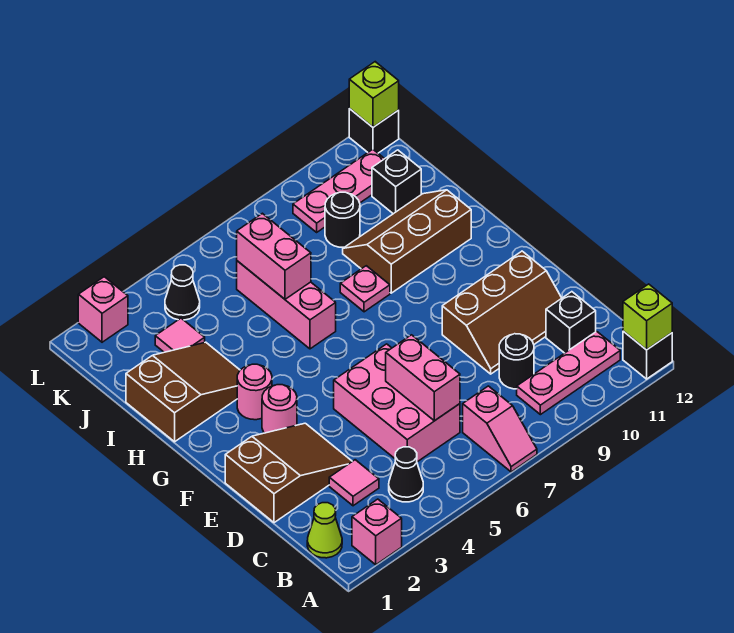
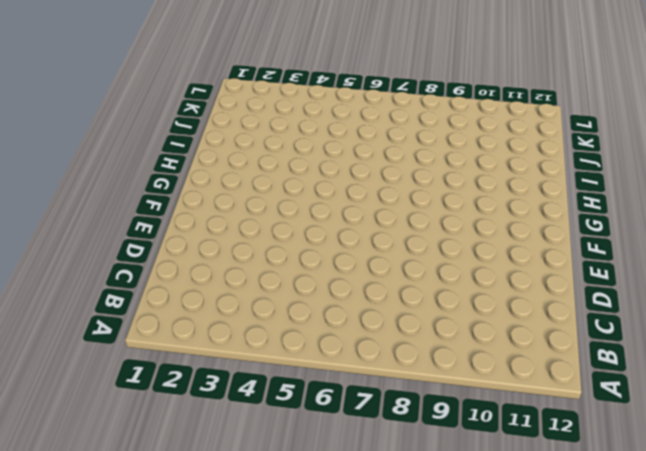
none -> pink brick A2 level 1
none -> pink slope A7:B7 level 1 top B
none -> black brick A12 level 1

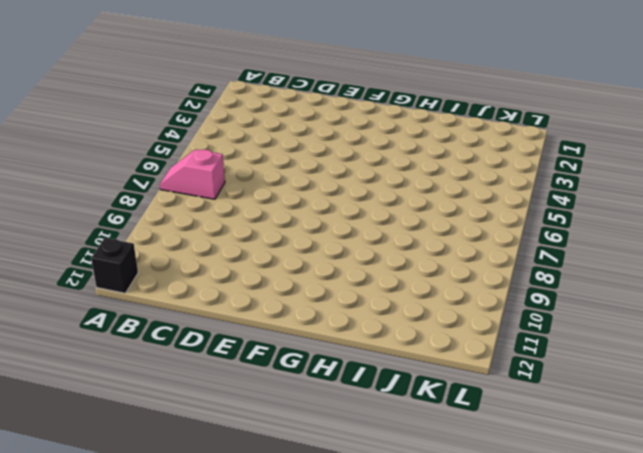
none -> pink brick A2 level 1
none -> lime cone B1 level 1
none -> black cone B4 level 1

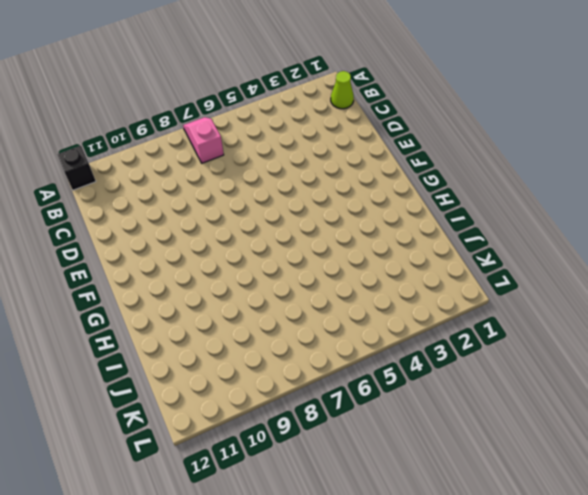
none -> pink brick A2 level 1
none -> black cone B4 level 1
none -> pink plate B9:B11 level 1

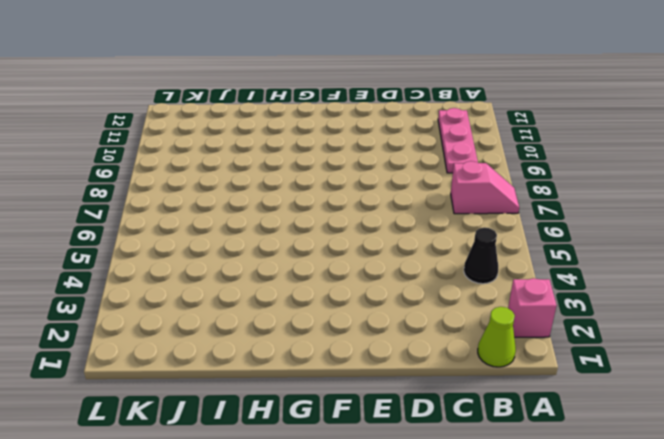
none -> black brick A12 level 1
none -> pink tile C3 level 1
none -> pink brick C5:E6 level 1

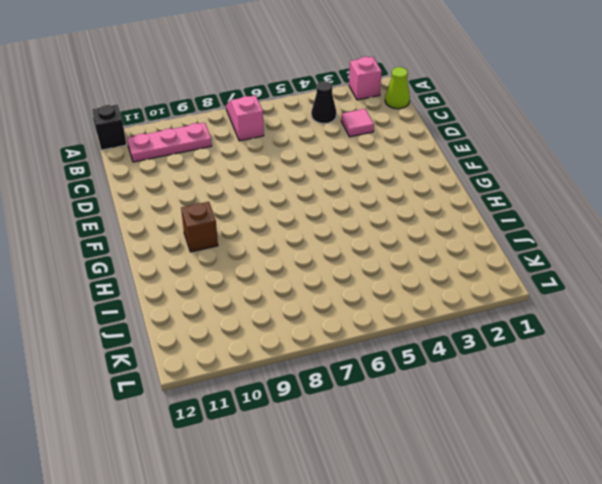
brown brick G10 level 1 -> none
none -> pink brick C5:E6 level 1
none -> black round brick C9 level 1
none -> black brick C11 level 1

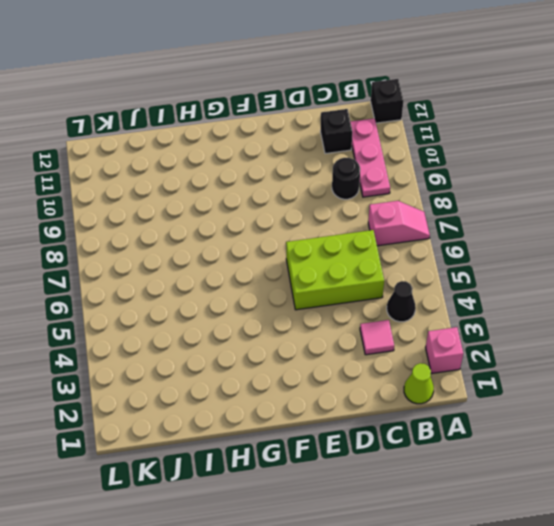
lime brick C5:E6 level 1 -> pink brick C5:E6 level 1
none -> brown slope D1:E3 level 1 top 1
none -> brown slope D9:E11 level 1 top E
none -> pink round brick F3 level 1

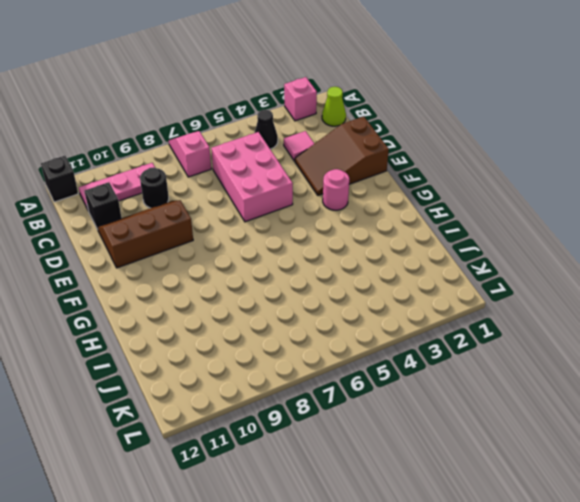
none -> pink round brick G3 level 1
none -> brown slope H1:I3 level 1 top 1
none -> pink brick H6:J6 level 1

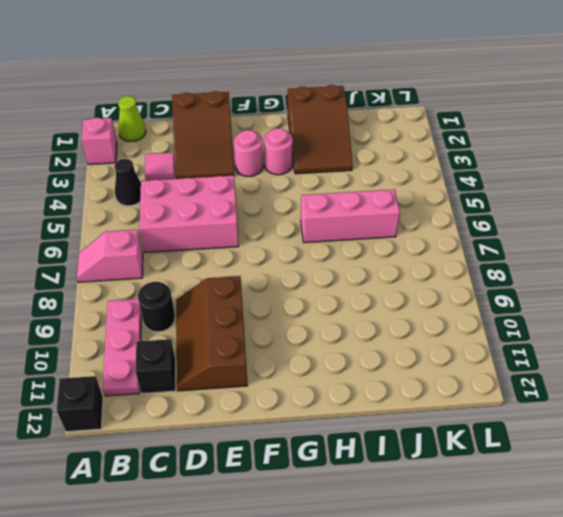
none -> pink plate H8 level 1
none -> brown slope H9:I11 level 1 top H
none -> pink tile J3 level 1

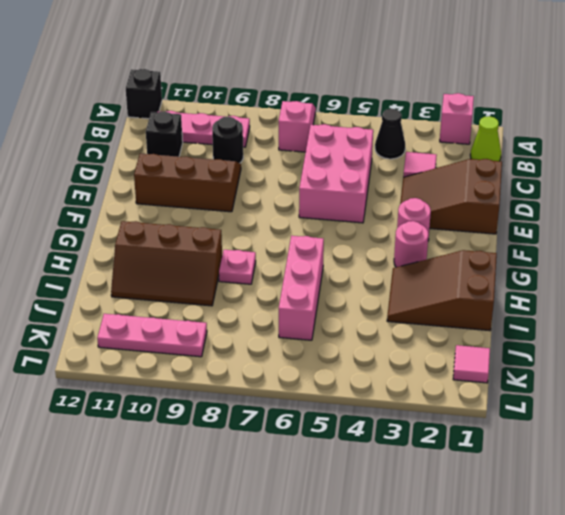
pink tile K1 level 1 -> pink tile J3 level 1
none -> black round brick J9 level 1
none -> black brick J11 level 1
none -> black cone K4 level 1

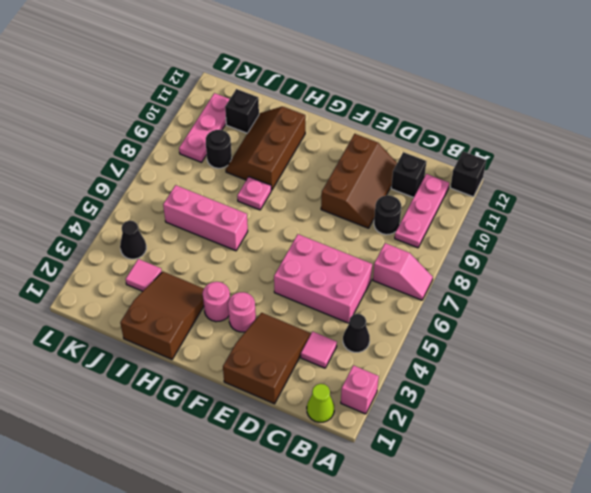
none -> pink brick L2 level 1
none -> black brick L12 level 1
none -> lime brick A12 level 2

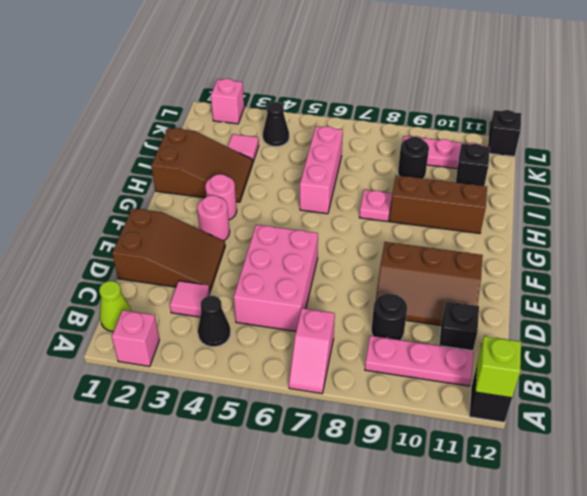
none -> pink brick C6:D6 level 2
none -> pink brick I6:J6 level 2
none -> lime brick L12 level 2

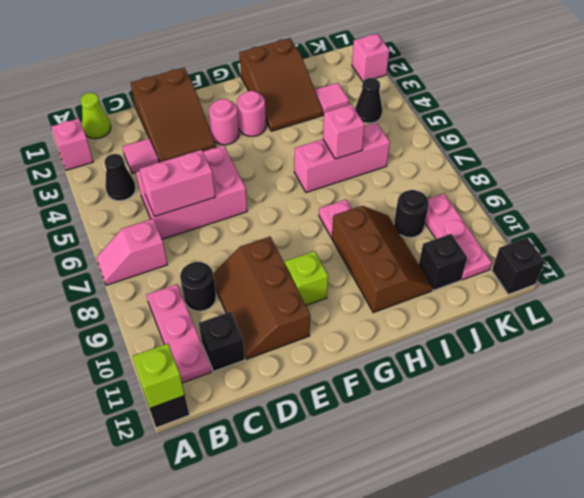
lime brick F10 level 1 -> lime brick L12 level 2
pink brick I6 level 2 -> pink brick I6:J6 level 2

